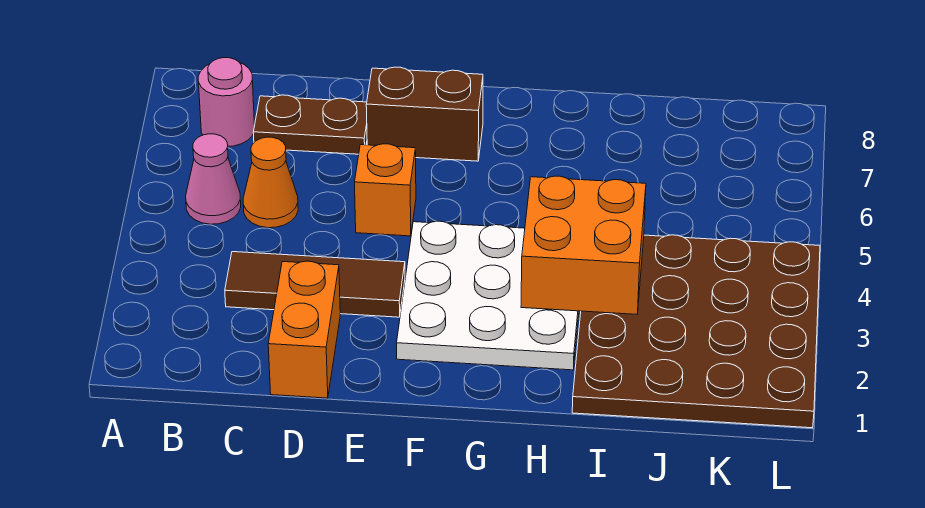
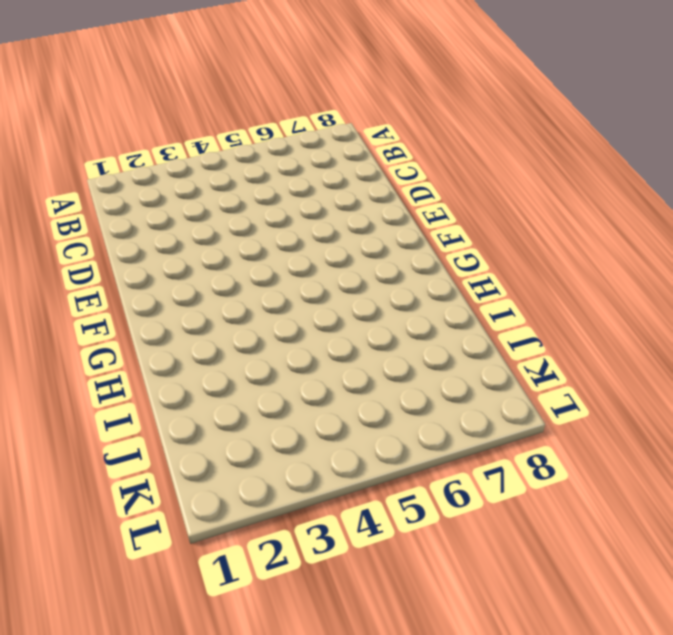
none -> pink cone B5 level 1
none -> pink round brick B7 level 1

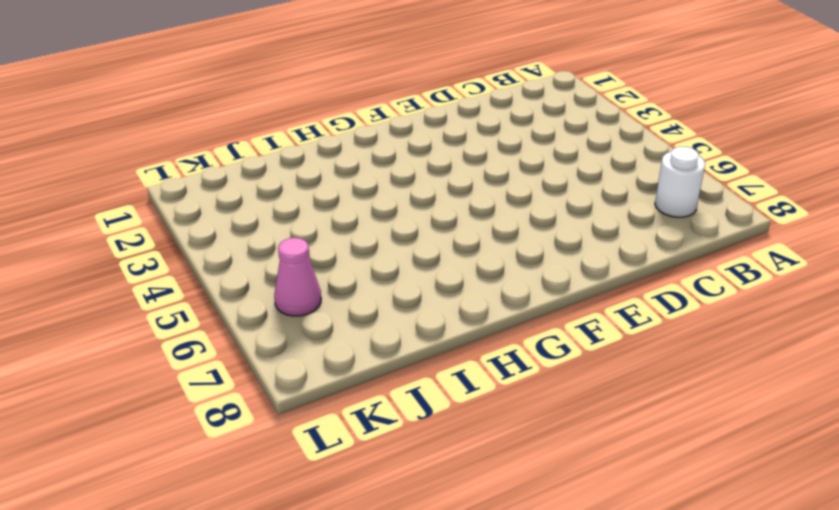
white round brick B7 level 1 -> pink round brick B7 level 1
pink cone K6 level 1 -> pink cone B5 level 1
none -> brown tile C3:E3 level 1
none -> orange cone C5 level 1

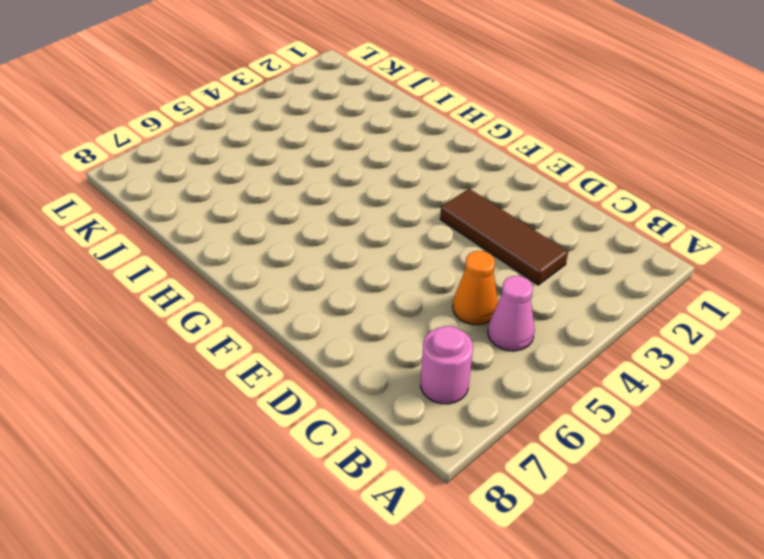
none -> brown plate C7:D7 level 1
none -> orange brick D1:D2 level 1

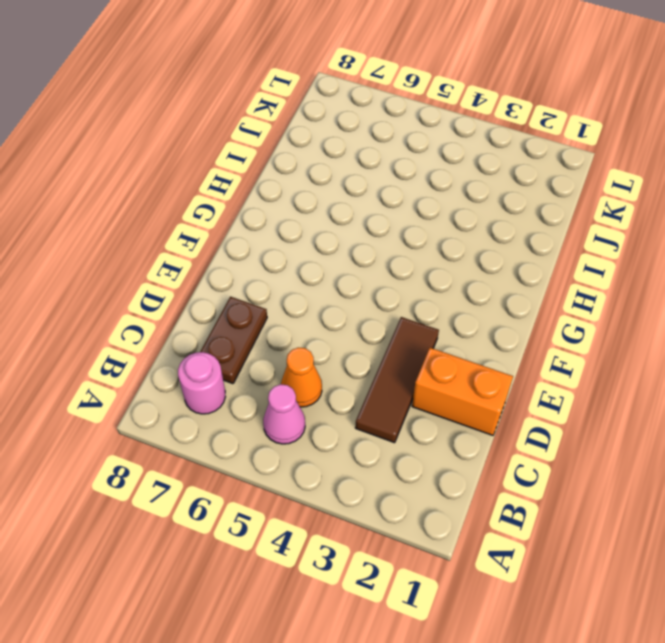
none -> orange brick E5 level 1
none -> brown brick E7:F7 level 1

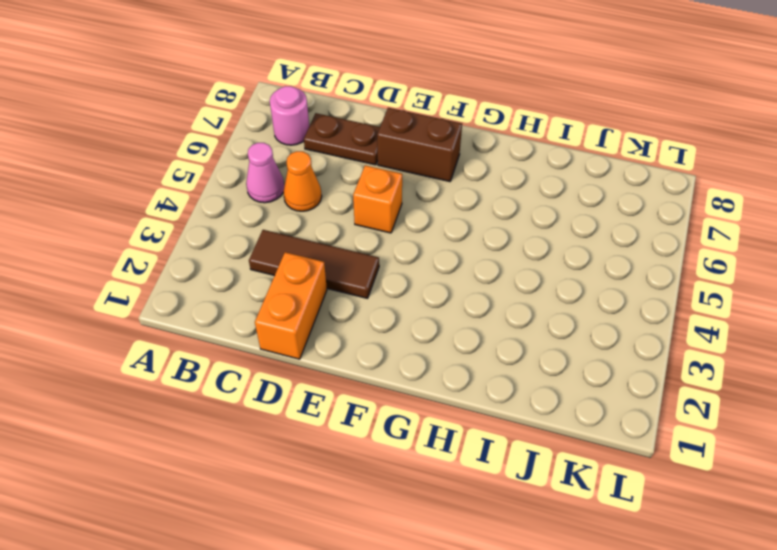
none -> white plate F2:H4 level 1
none -> brown plate I1:L4 level 1

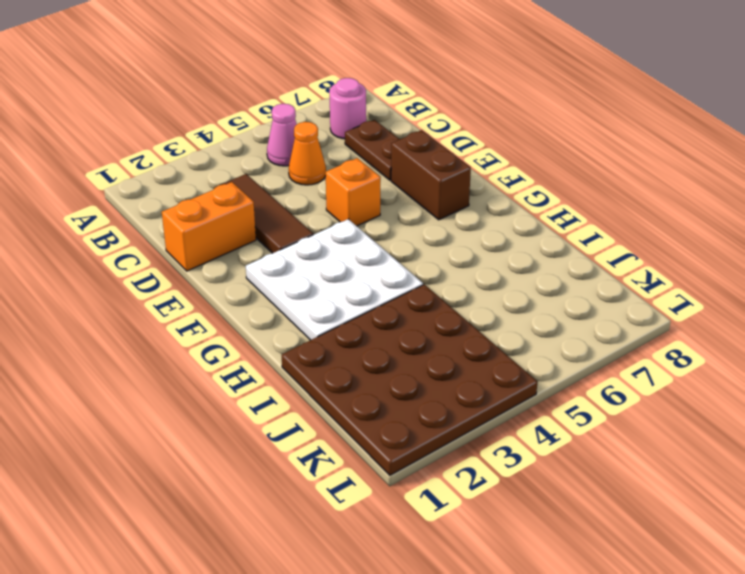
none -> orange brick H3:I4 level 2

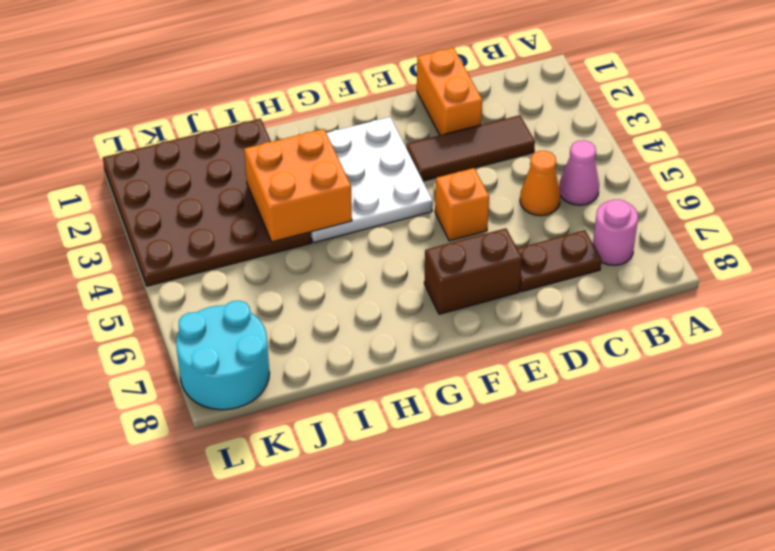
cyan round brick K7:L8 level 1 -> none

